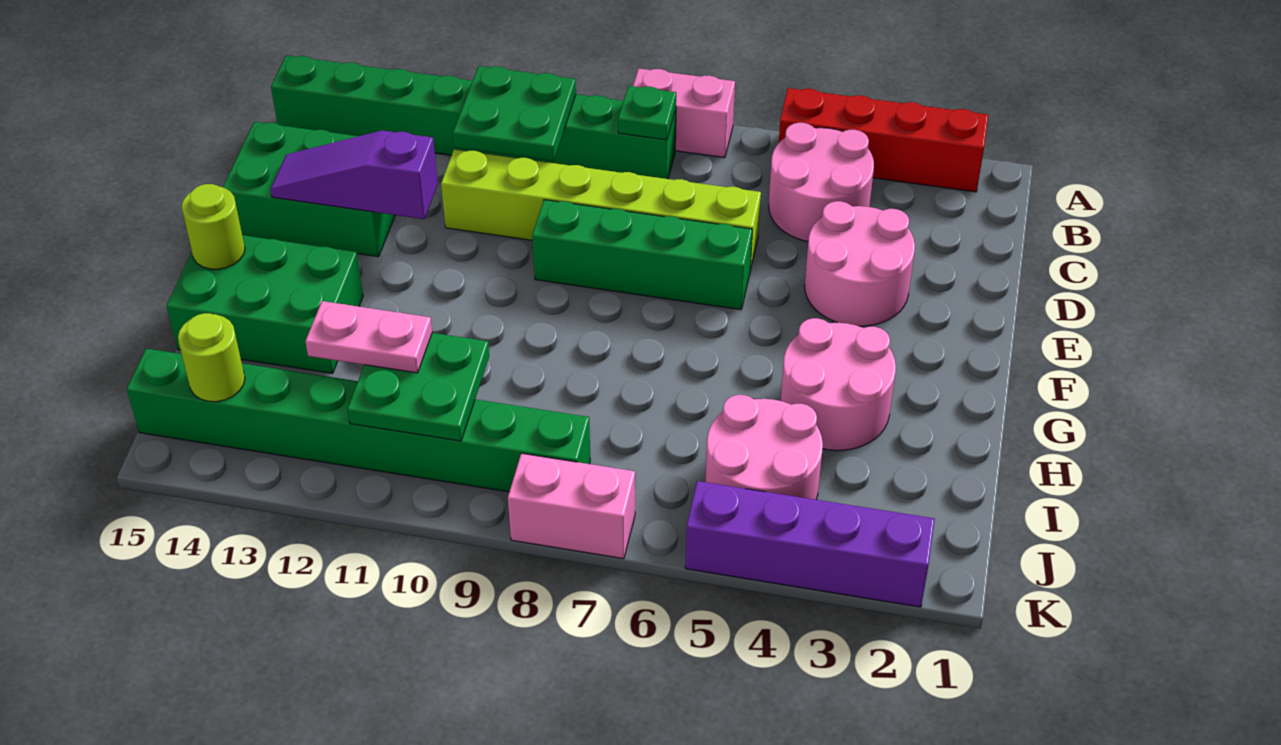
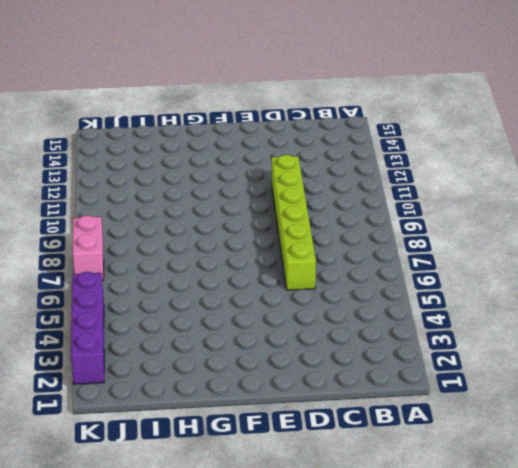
none -> red brick A2:A5 level 1
none -> pink brick A7:A8 level 1
none -> pink round brick B4:C5 level 1

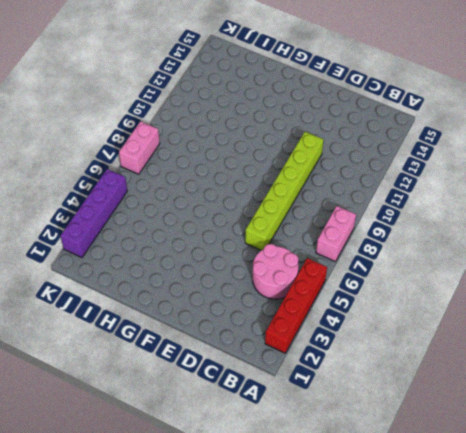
none -> green brick B8:B15 level 1
none -> pink round brick D3:E4 level 1
none -> green brick D13:E15 level 1

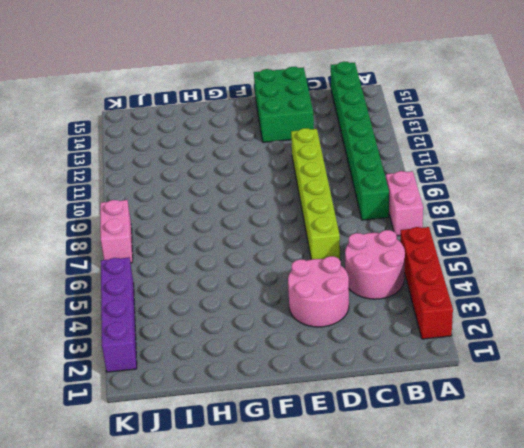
none -> green brick E6:E9 level 1
none -> pink round brick G3:H4 level 1
none -> green brick G13:H15 level 1

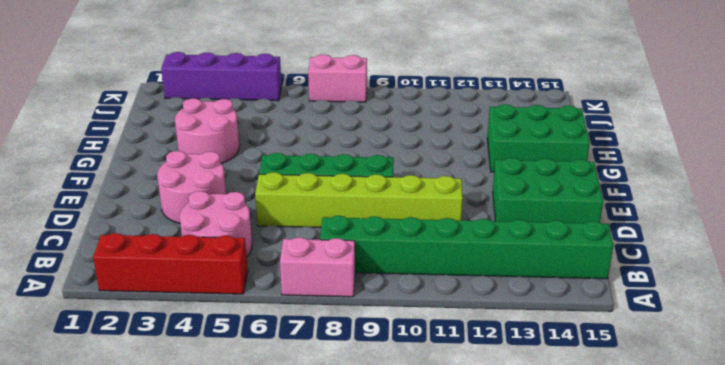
none -> pink round brick I4:J5 level 1
none -> green brick J8:J15 level 1
none -> green plate B8 level 2

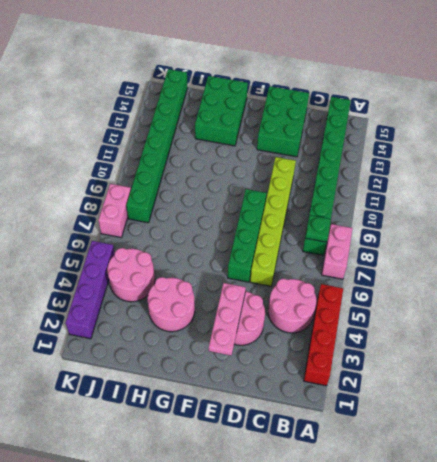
pink plate E2:E4 level 2 -> none
none -> green plate B10:C11 level 2
none -> purple slope E12:E14 level 2 top 12
none -> lime round brick G15 level 2

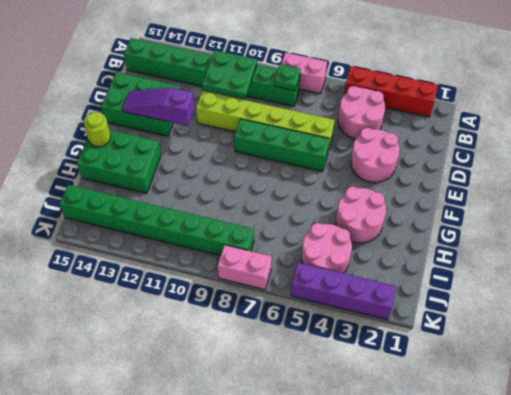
none -> green plate I10:J11 level 2
none -> lime round brick J14 level 2
none -> pink plate I11:I12 level 3

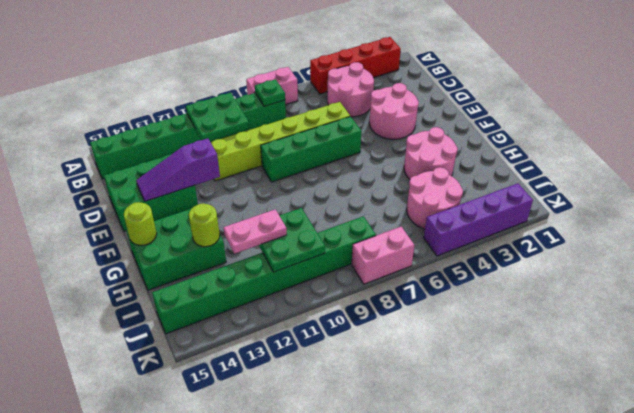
lime round brick H13 level 2 -> lime round brick J14 level 2

